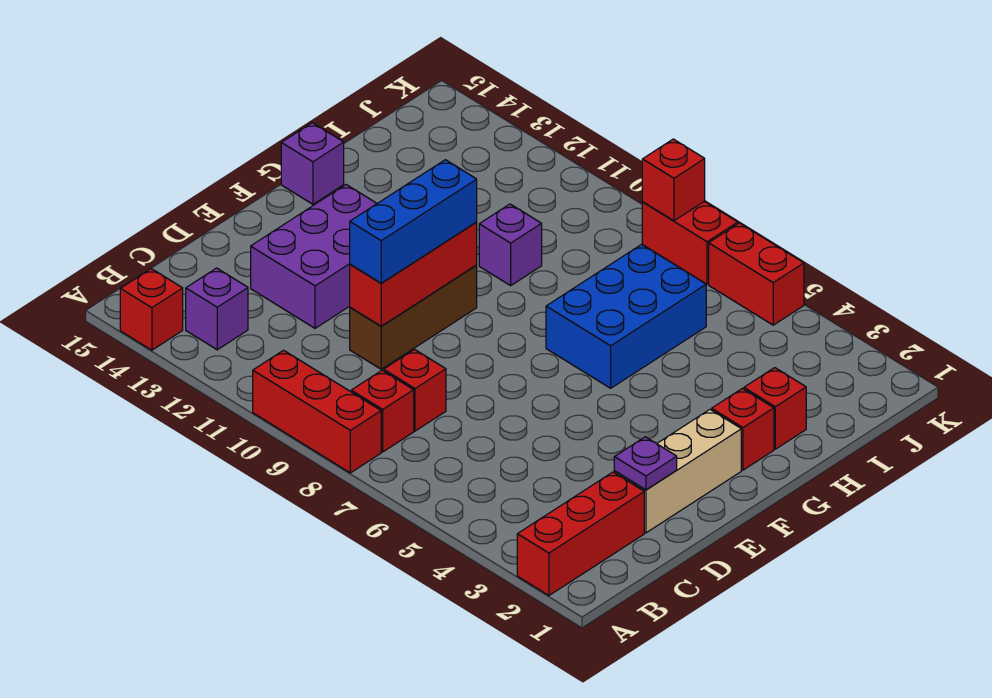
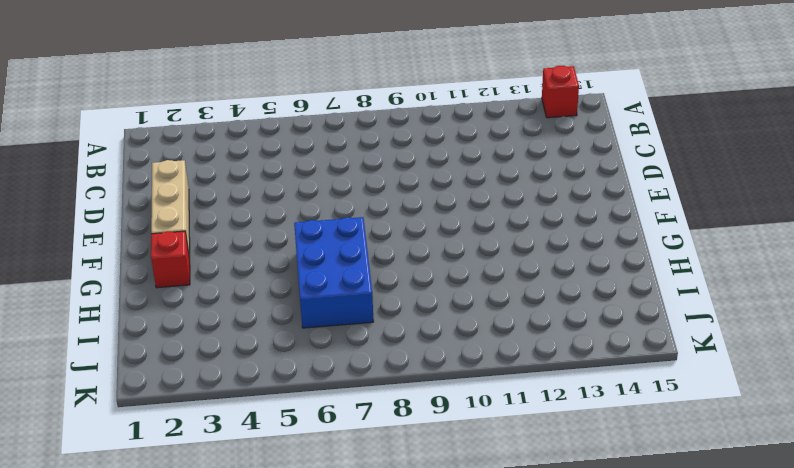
none -> red brick A2:C2 level 1
none -> red brick A8:A10 level 1
none -> red brick B8 level 1

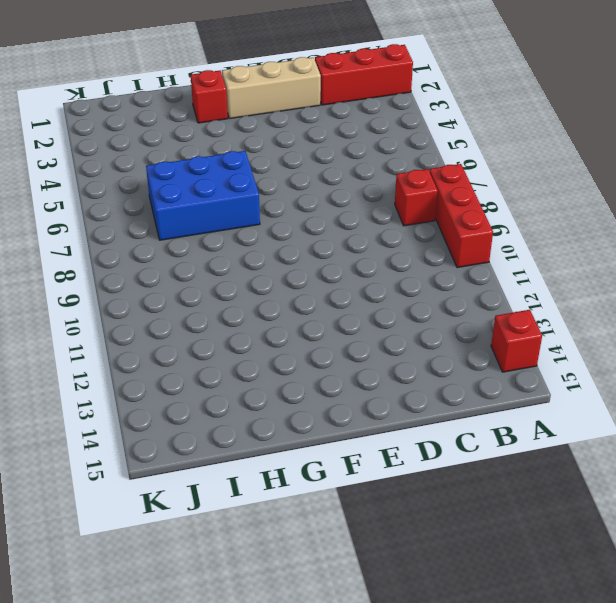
none -> purple brick B13 level 1
none -> red brick C8 level 1
none -> brown brick D10:F10 level 1

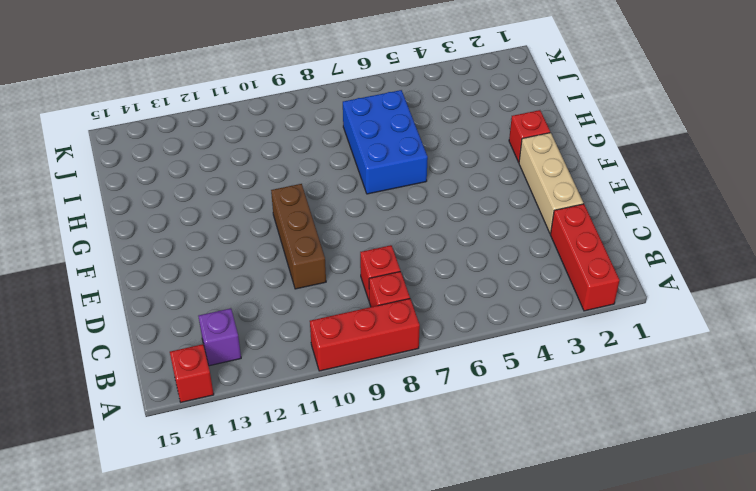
none -> purple brick D12:F13 level 1
none -> purple brick G15 level 1
none -> red brick H2 level 1

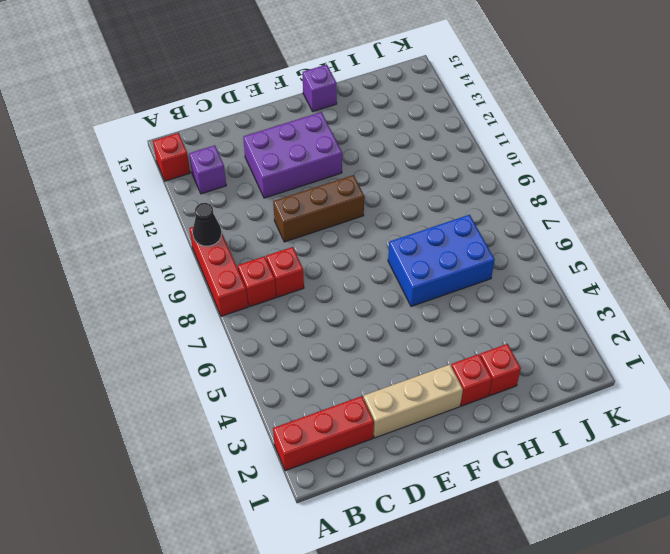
black cone A10 level 2 -> none
none -> purple brick H10 level 1
none -> red brick K5:K6 level 1
none -> red brick K7:K8 level 1

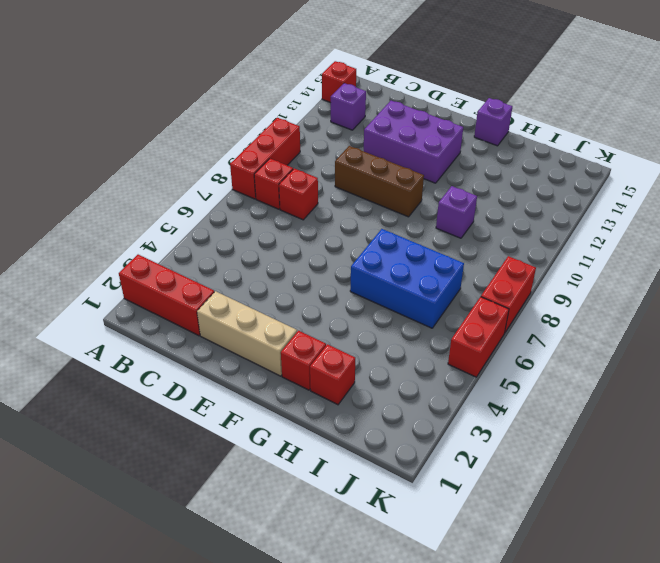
none -> purple plate D2 level 2
none -> red brick D10:F10 level 2
none -> red brick K8 level 2

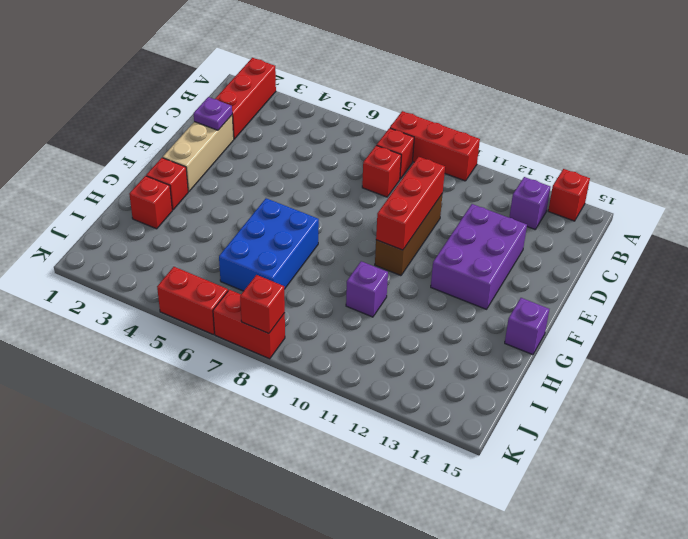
none -> blue brick D10:F10 level 3

